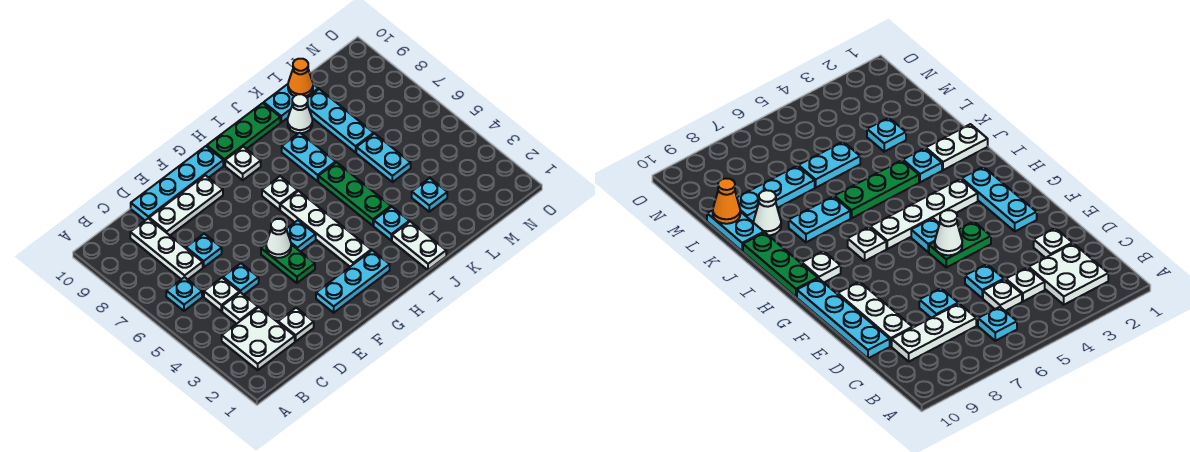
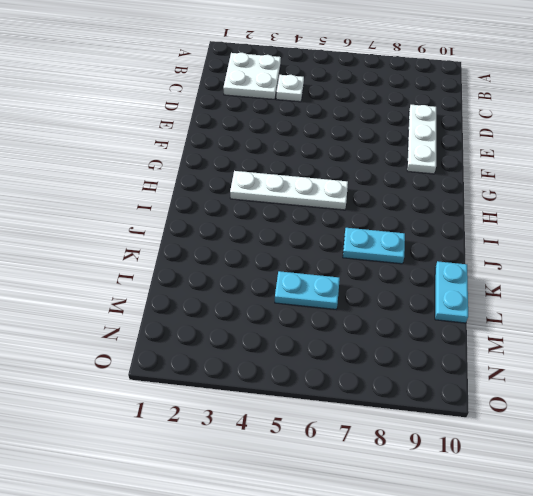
none -> cyan plate B6 level 1
none -> white plate C5 level 1
none -> white plate C7:C9 level 1

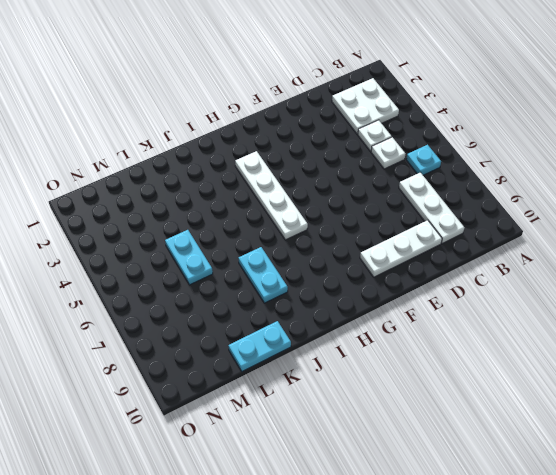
none -> white plate D2 level 1
none -> cyan plate D5 level 1
none -> cyan plate D7 level 1

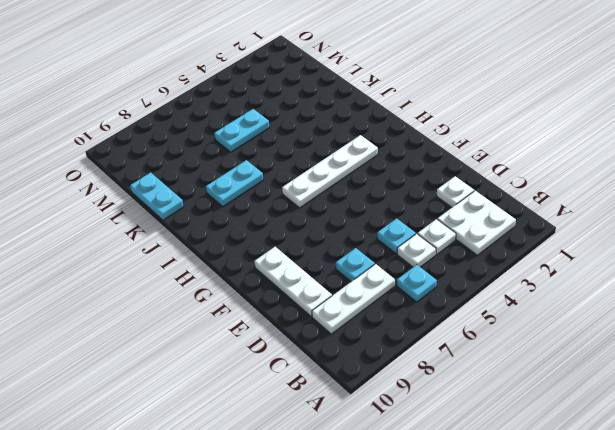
none -> cyan plate D10:G10 level 1
none -> cyan plate F2:H2 level 1
none -> green plate F4:F5 level 1

